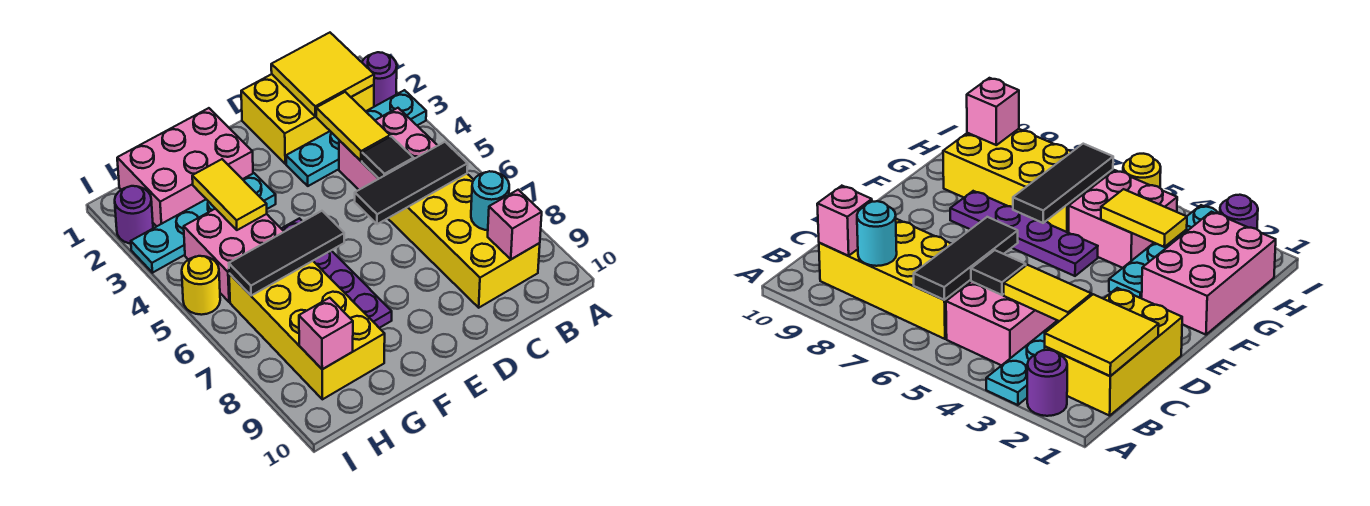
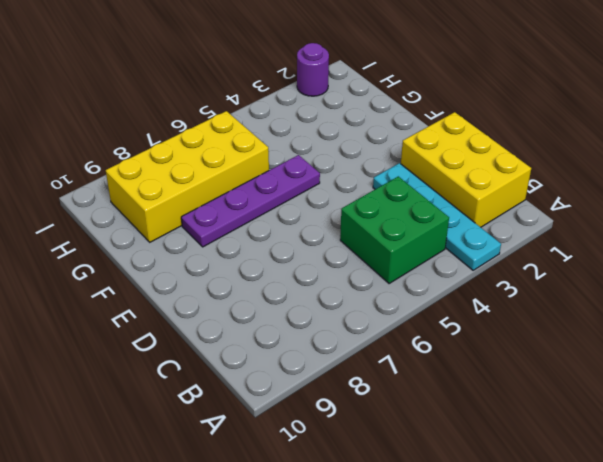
green brick B4:C5 level 1 -> pink brick B4:C5 level 1
none -> purple round brick A2 level 1
none -> yellow brick B6:C9 level 1
none -> pink brick F1:H2 level 1

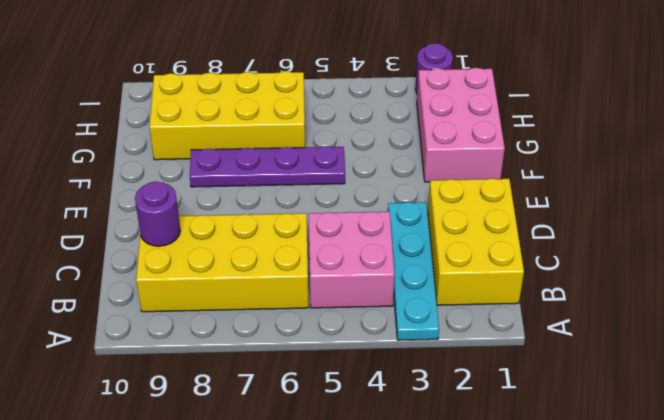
purple round brick C9 level 2 -> purple round brick A2 level 1
none -> cyan plate F3:I3 level 1
none -> pink brick G4:H5 level 1
none -> yellow round brick I5 level 1

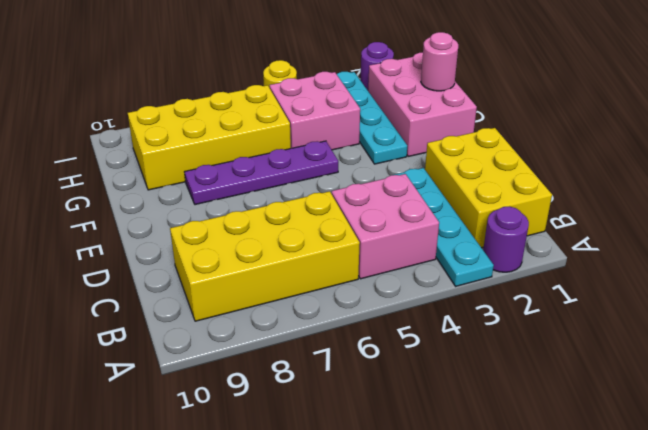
pink round brick G1 level 2 -> none
none -> yellow tile B1:C2 level 2
none -> black tile B6:D6 level 2
none -> cyan round brick B8 level 2

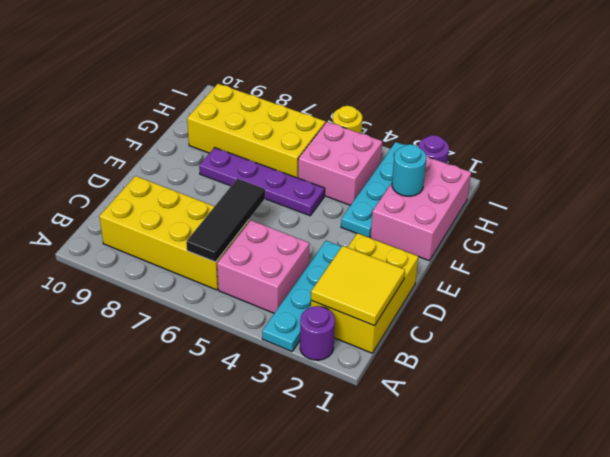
cyan round brick G2 level 2 -> cyan round brick B8 level 2
none -> pink brick B9 level 2
none -> yellow tile C3:C4 level 2
none -> black tile C5 level 2

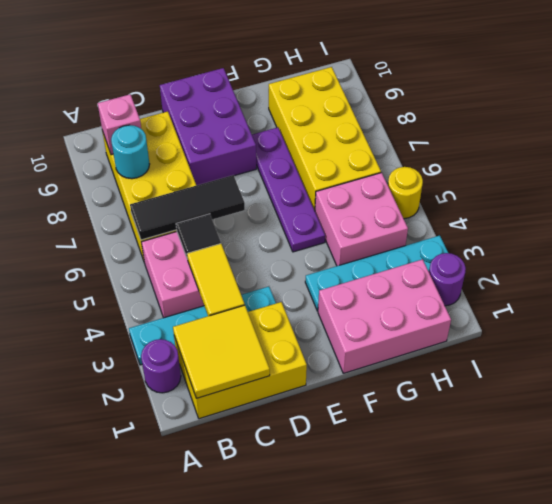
purple brick D8:E10 level 1 -> none
none -> black tile F6:H6 level 2
none -> yellow tile G3:G4 level 2
none -> pink brick H9 level 2

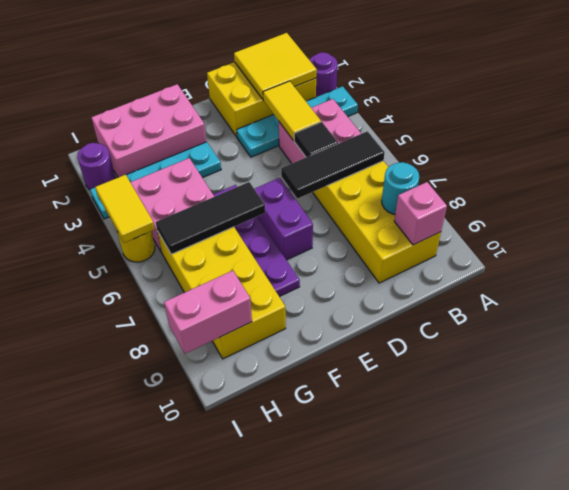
purple brick E6:E7 level 1 -> none
pink brick H9:I9 level 2 -> pink brick H9 level 2
yellow tile I4:I5 level 2 -> yellow tile G3:G4 level 2

